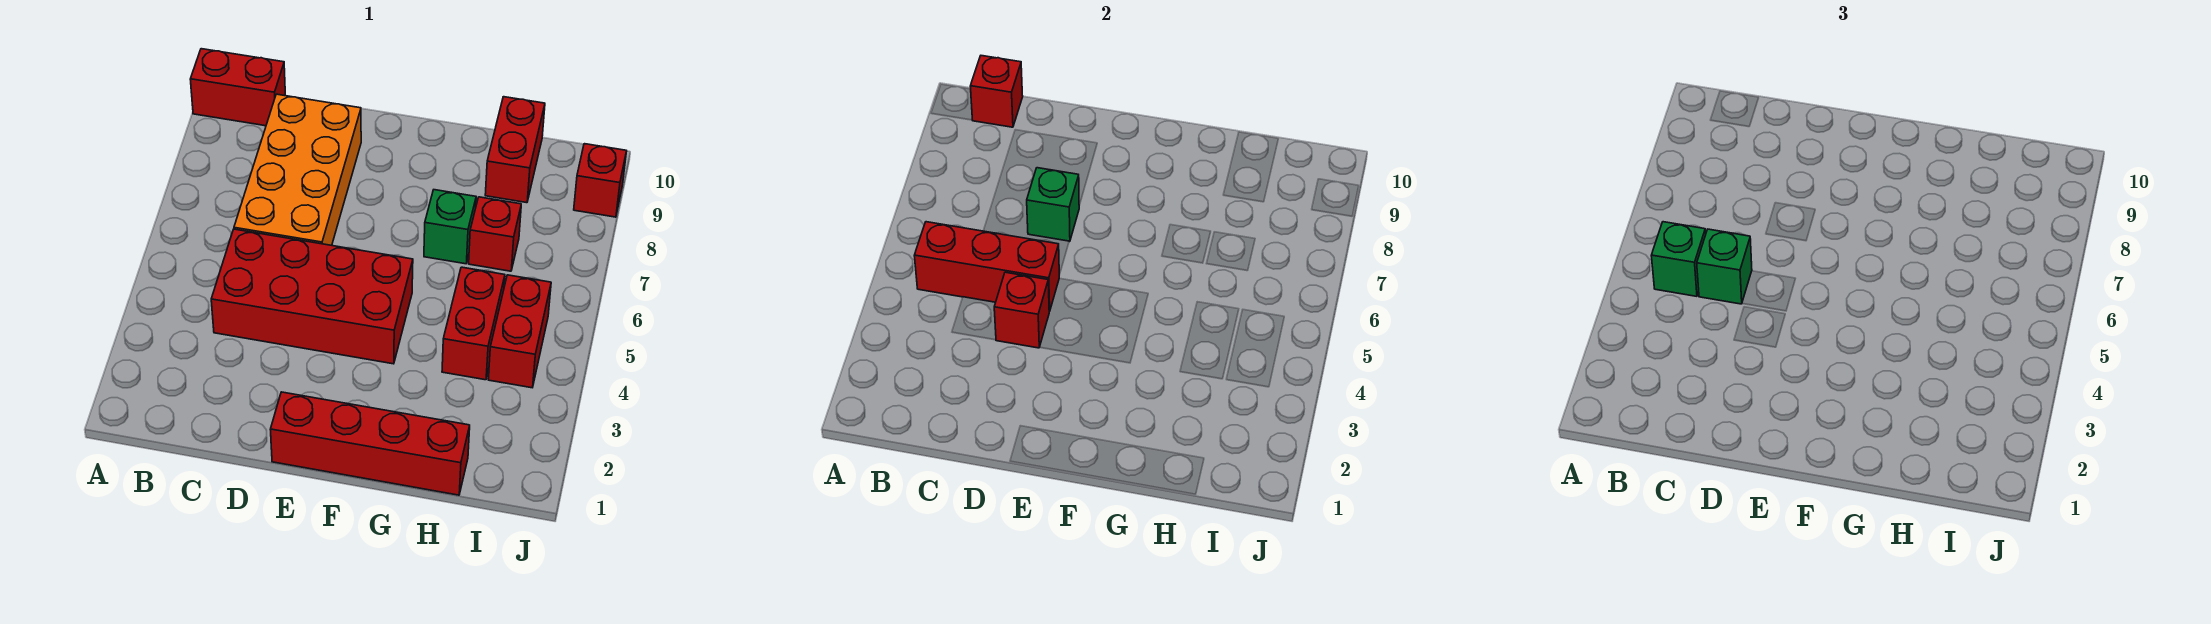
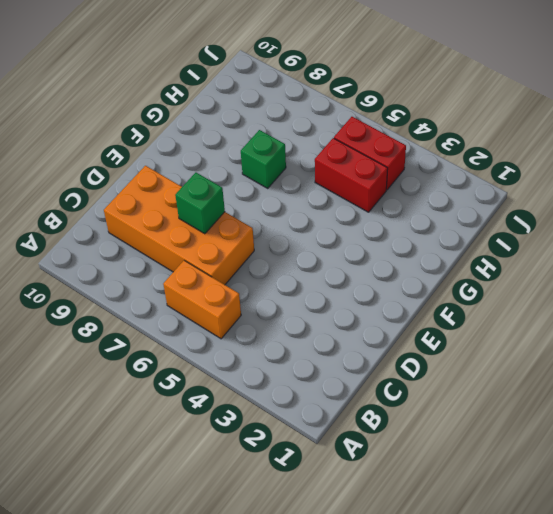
orange brick B5:B6 level 1 -> none
none -> red brick A10:B10 level 1
none -> red brick C4:F5 level 1
none -> red brick E1:H1 level 1

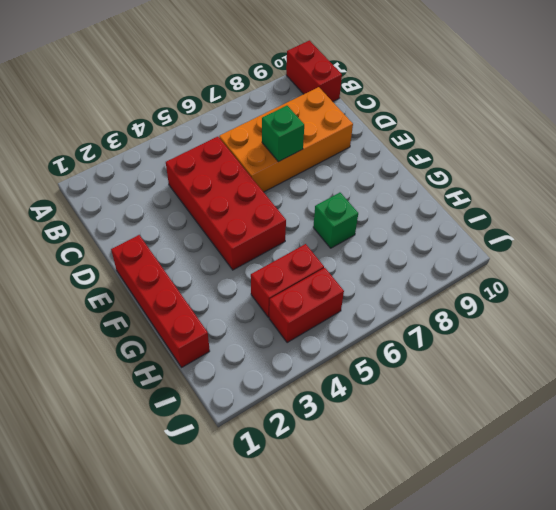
none -> red brick H7 level 1
none -> red brick H9:H10 level 1
none -> red brick J9 level 1

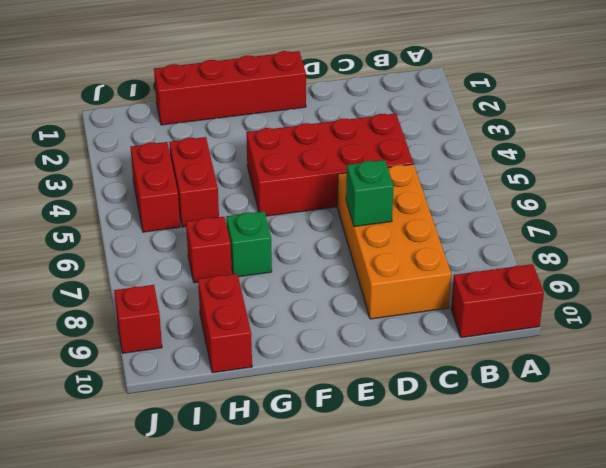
none -> red brick B5:D5 level 2
none -> red brick B10 level 2
none -> red brick D4 level 2

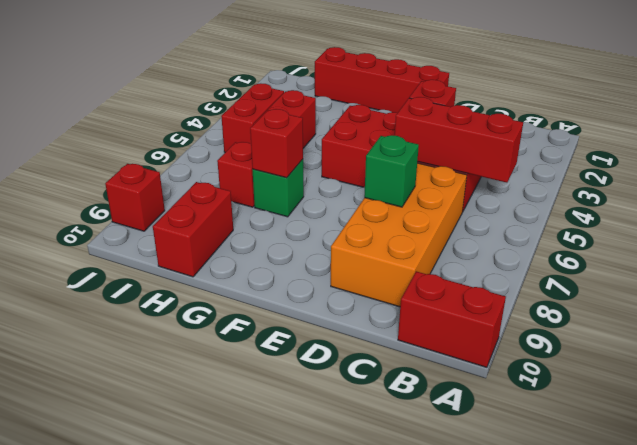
red brick G7 level 2 -> red brick B10 level 2
none -> green brick B5 level 3
none -> green brick C5 level 3

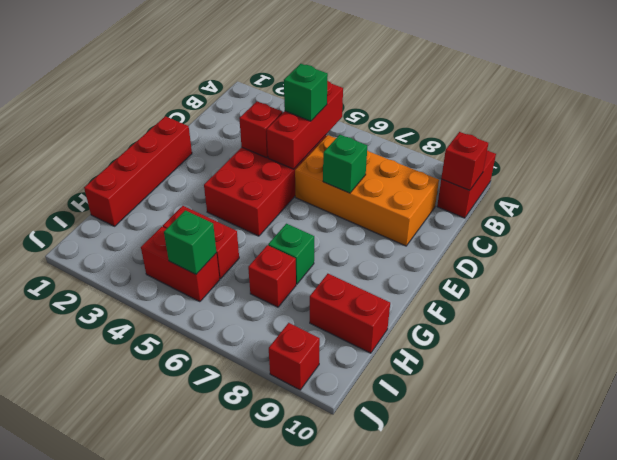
green brick I5 level 2 -> green brick B5 level 3

